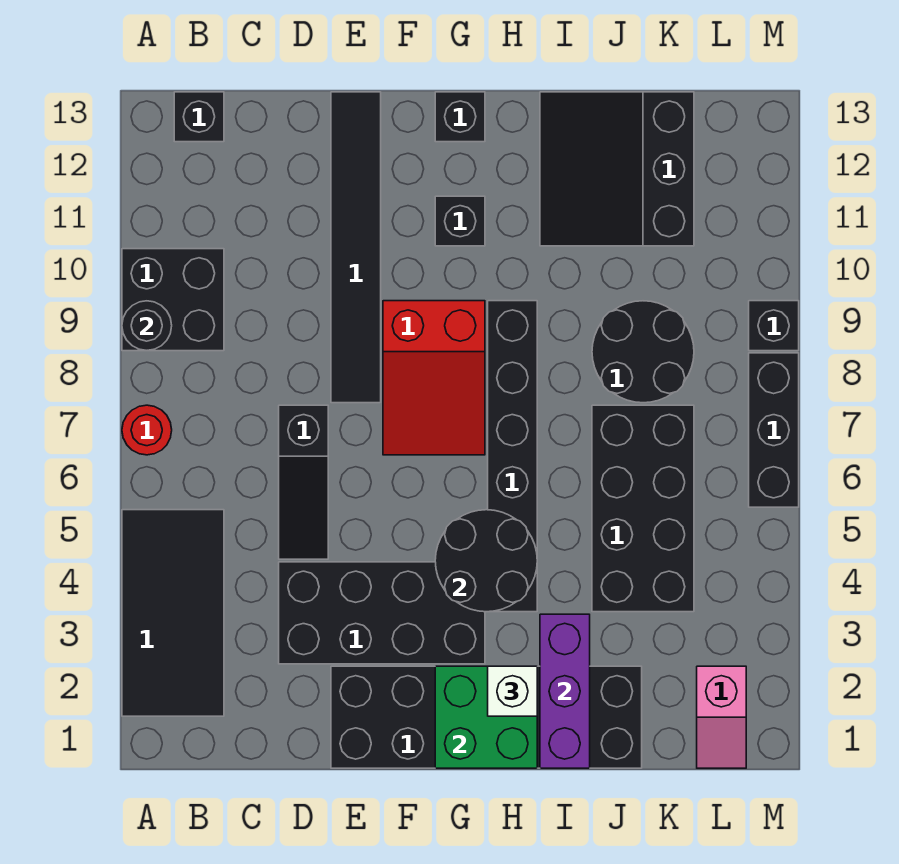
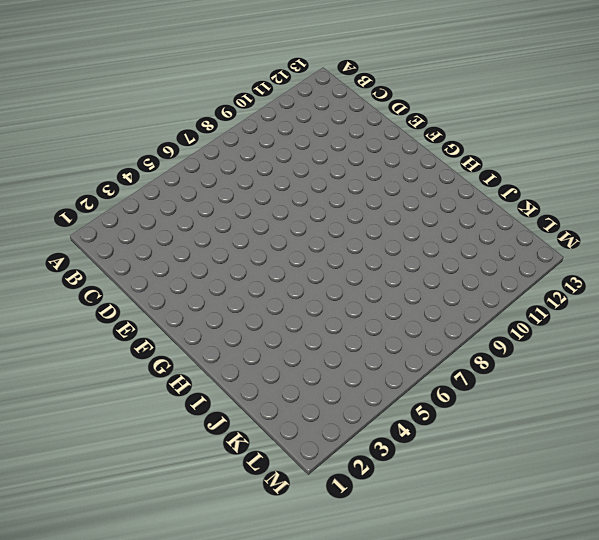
none -> black tile A2:B5 level 1
none -> red round brick A7 level 1
none -> black brick A9:B10 level 1

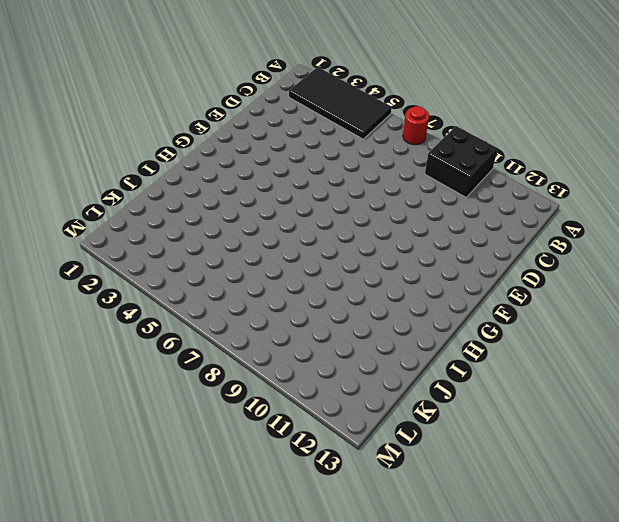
none -> black brick B13 level 1
none -> black brick D3:G4 level 1
none -> black slope D5:D7 level 1 top 7

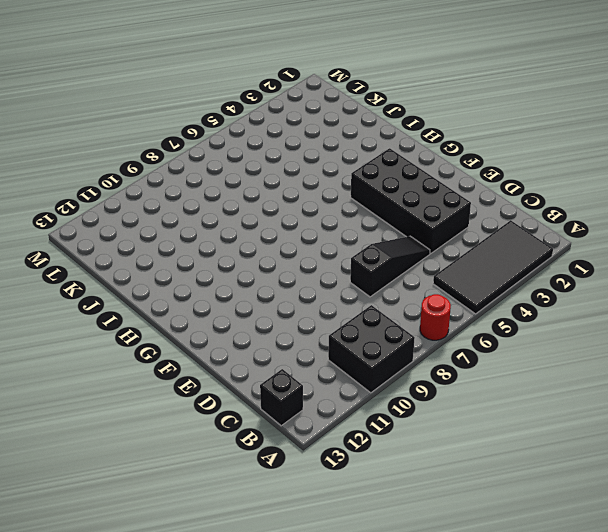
none -> black brick E1:J2 level 1
none -> black tile E8:E13 level 1
none -> red slope F7:G9 level 1 top 9

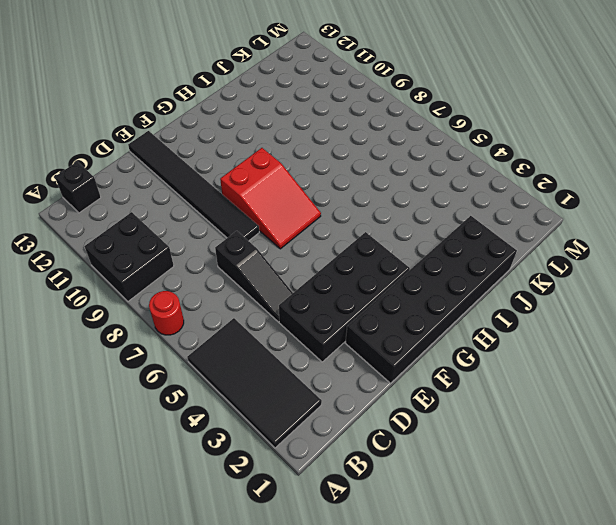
none -> black brick G11 level 1
none -> black brick G13 level 1
none -> black brick H4:H9 level 1

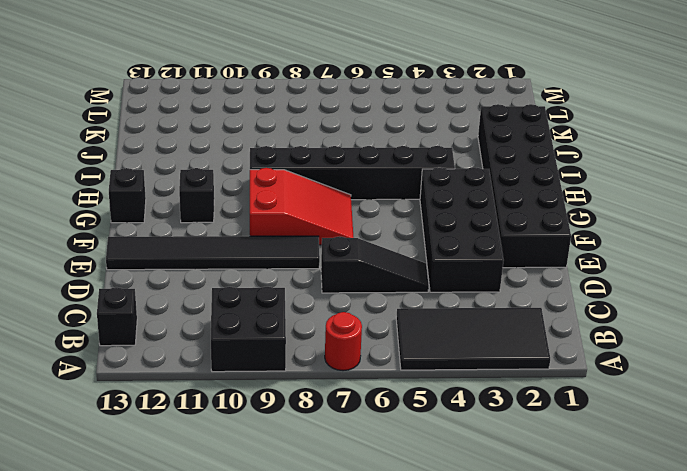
none -> black slope I11:K13 level 1 top K
none -> black brick J4:K7 level 1
none -> black round brick J8:K9 level 1

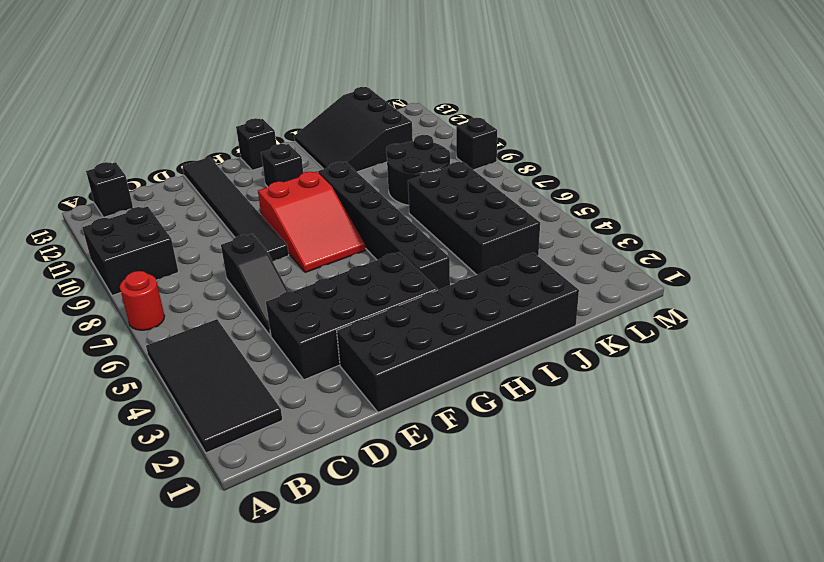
none -> pink slope L1:L2 level 1 top 2
none -> black brick M6:M8 level 1
none -> black round brick A9 level 2

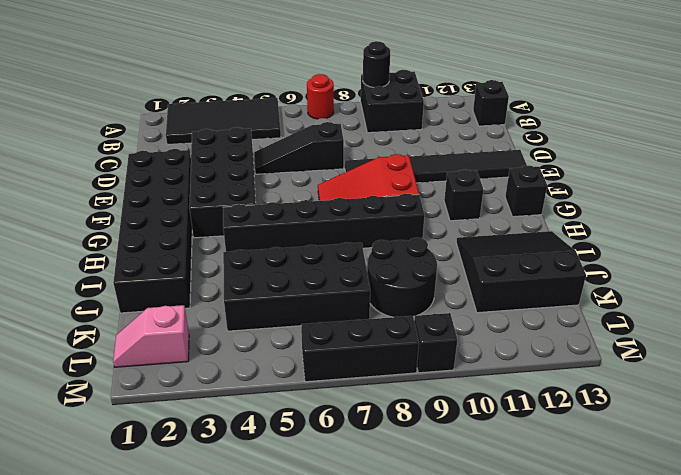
none -> green brick G1:H2 level 2
none -> black round brick G4:H5 level 2
none -> purple brick I1:I3 level 2

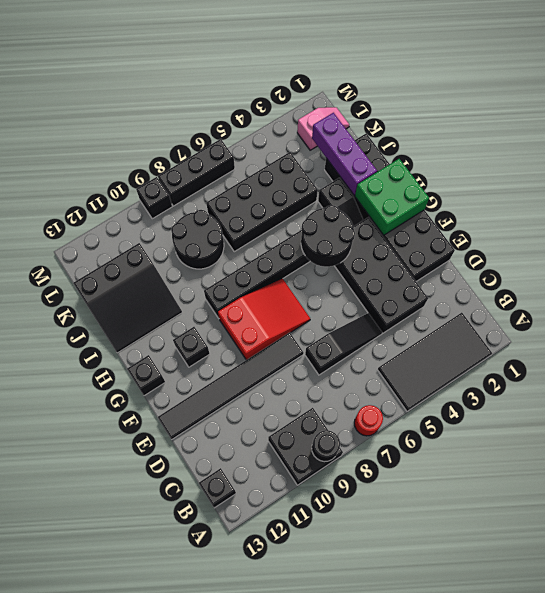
black slope H3:I3 level 1 top I -> none
purple brick I2:K2 level 2 -> purple brick I1:I3 level 2
none -> white brick H2 level 3

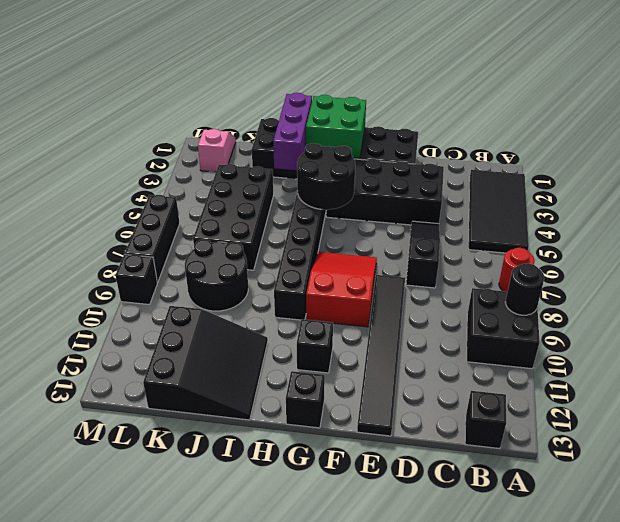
none -> white brick H2 level 3

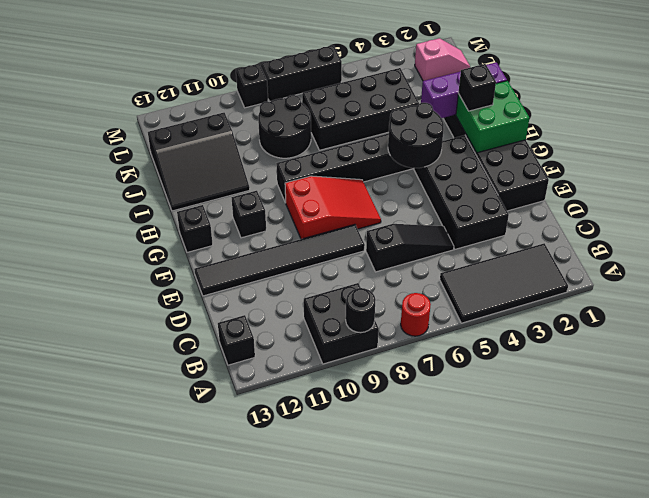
black brick H2 level 3 -> white brick H2 level 3

